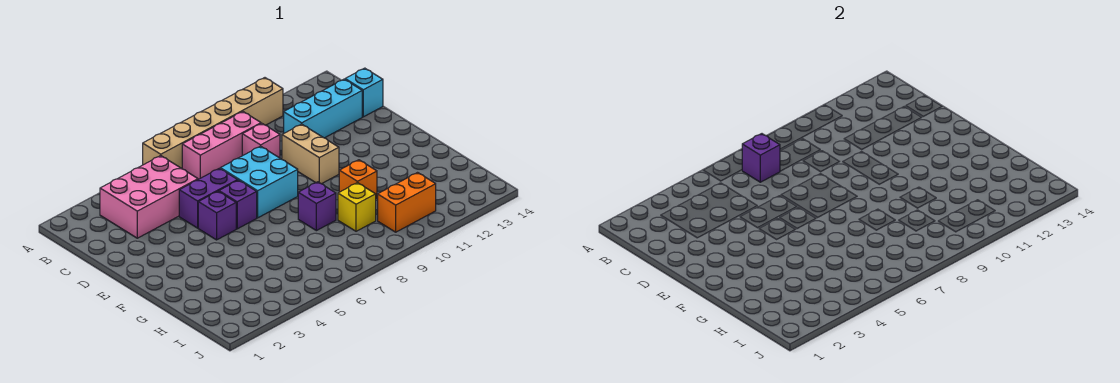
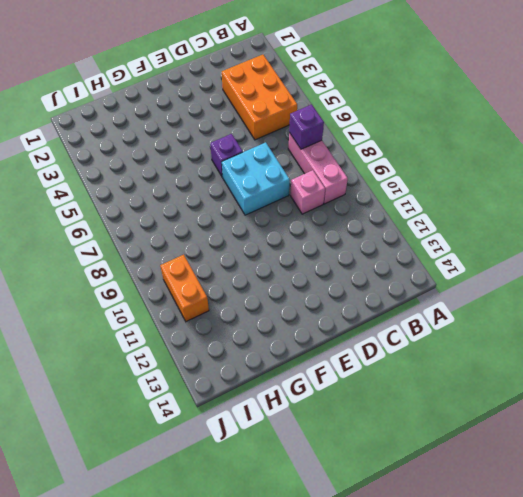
orange brick B3:C5 level 1 -> pink brick B3:C5 level 1
none -> tan brick A6:A11 level 1
none -> cyan brick C11:C13 level 1
none -> cyan brick C14 level 1

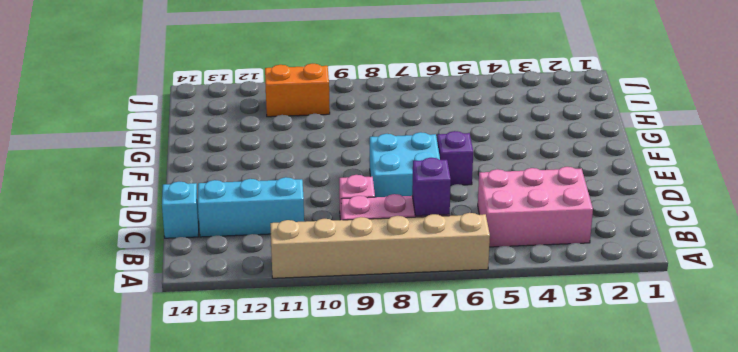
none -> purple brick D5:D6 level 1
none -> tan brick D10:E10 level 1
none -> purple brick E5 level 1

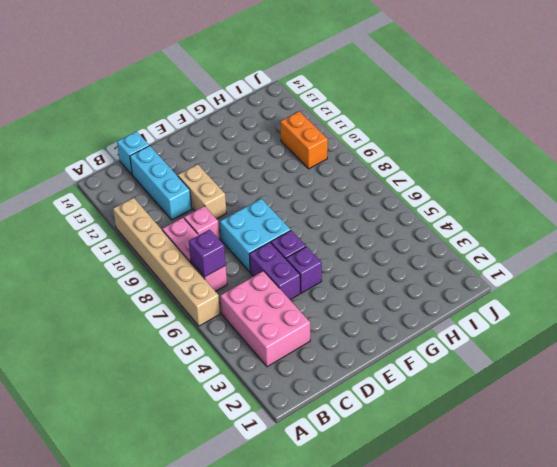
tan brick D10:D11 level 1 -> tan brick D10:E10 level 1
none -> purple brick G8 level 1
none -> orange brick G10 level 1
none -> yellow brick H9 level 1

